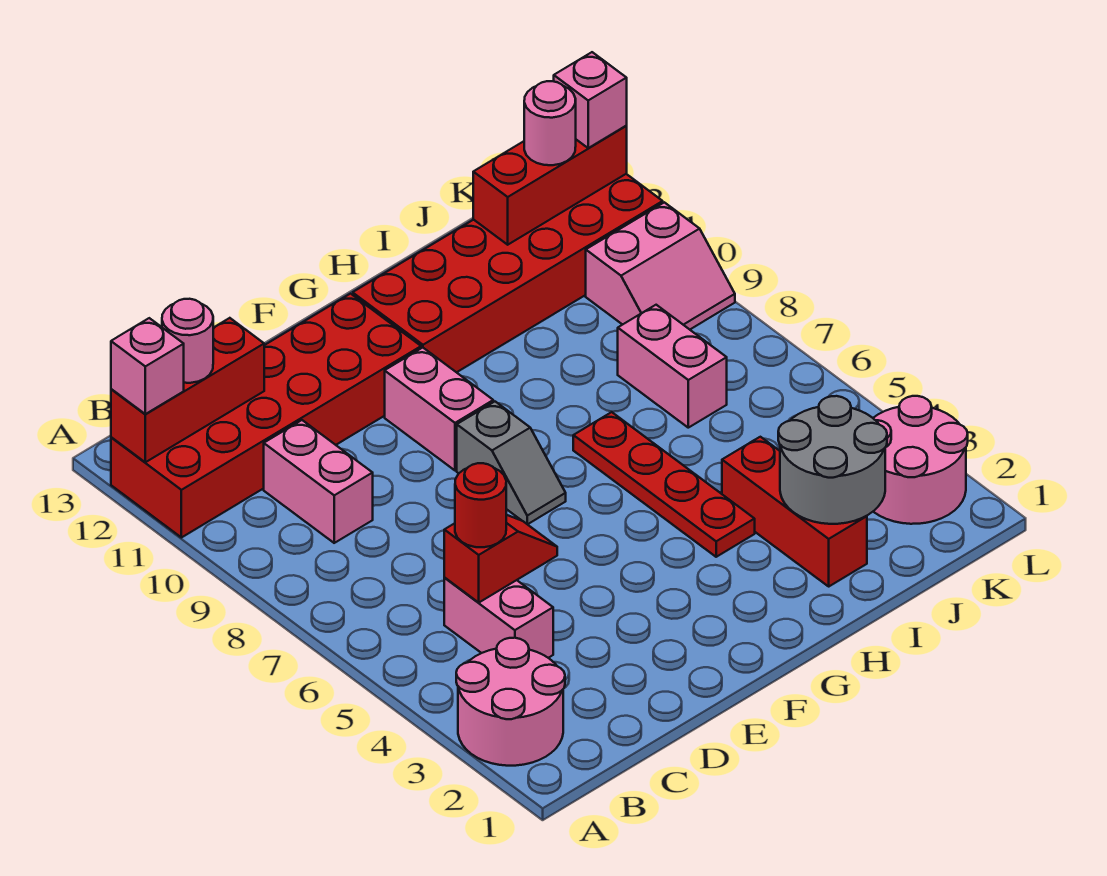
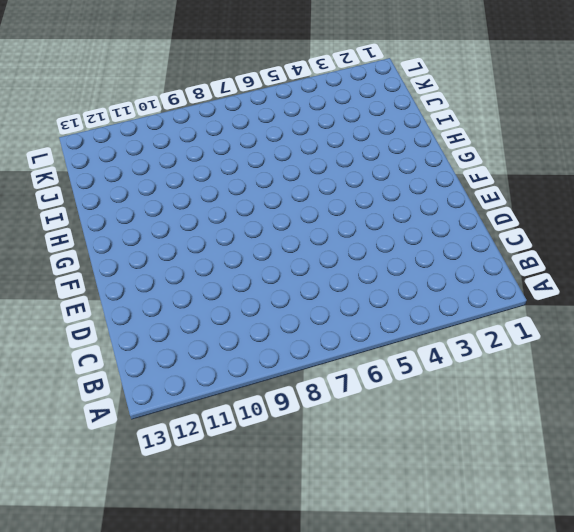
none -> pink round brick A2:B3 level 1
none -> red brick A11:F12 level 1
none -> pink brick C4:C5 level 1

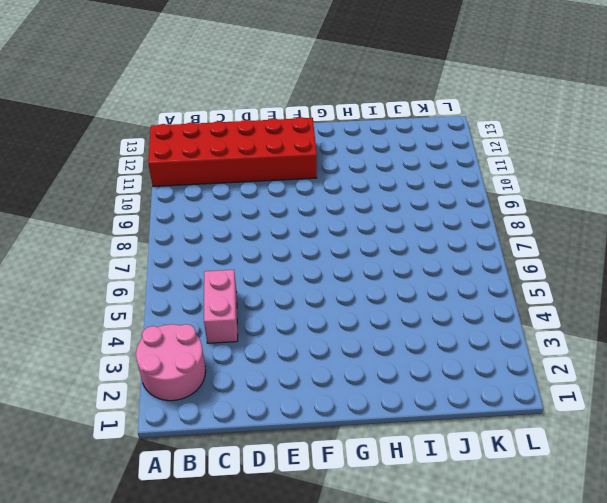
none -> pink brick C9:C10 level 1
none -> grey slope F7:F8 level 1 top 8
none -> pink brick F9:F10 level 1

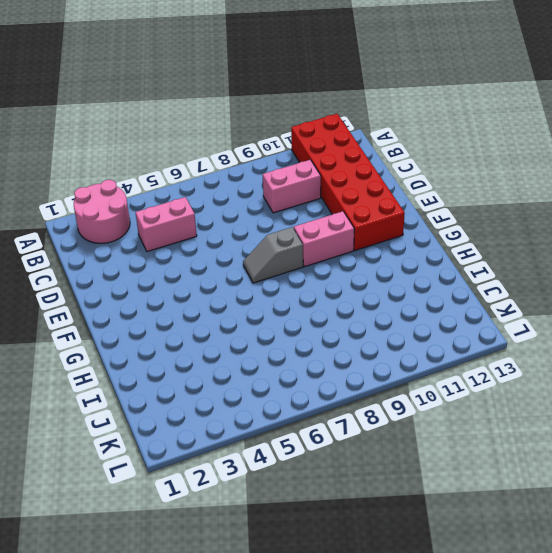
none -> red brick G11:L12 level 1
none -> red plate H4:H7 level 1
none -> red brick I2:I4 level 1

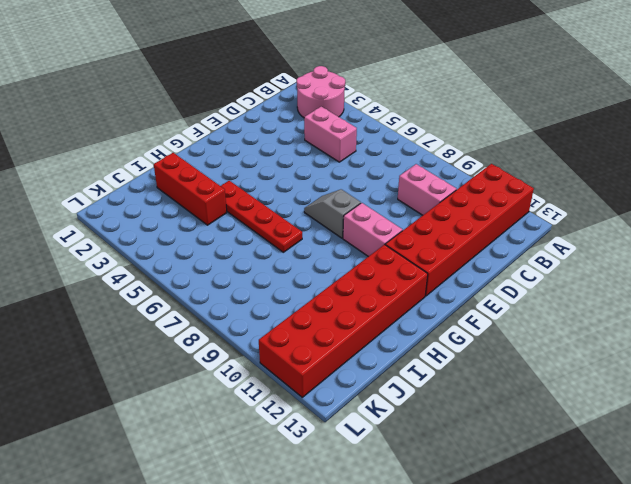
none -> pink brick J7:J8 level 1
none -> pink round brick K2:L3 level 1
none -> pink slope K9:L10 level 1 top 10

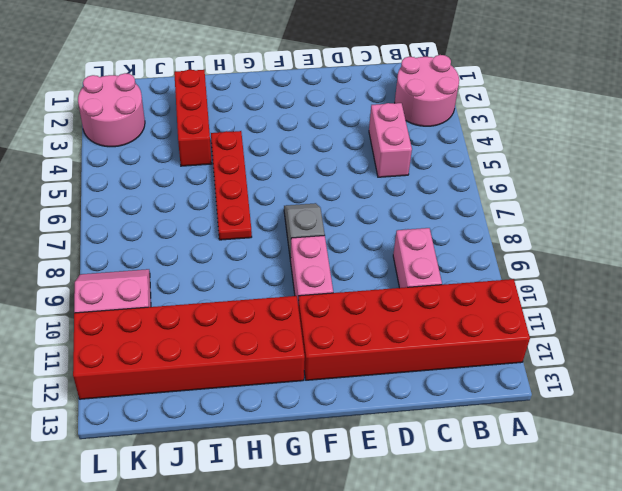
none -> pink brick J7:J8 level 1
none -> red brick A12:C12 level 2
none -> red slope C5:D5 level 2 top C

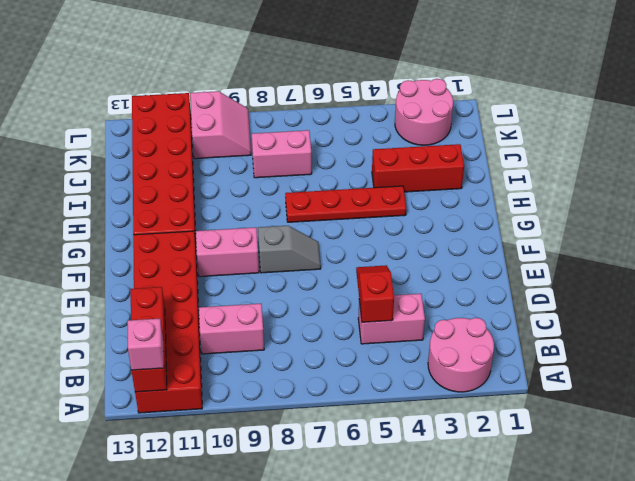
none -> grey round brick I2:J3 level 2
none -> red brick J12:L12 level 2
none -> pink round brick B12 level 3

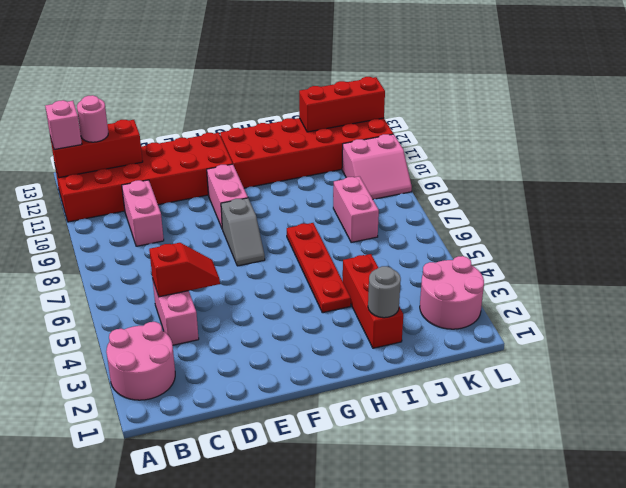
grey round brick I2 level 2 -> grey round brick I2:J3 level 2
none -> red round brick C5 level 3
none -> pink round brick K12 level 3
none -> pink brick L12 level 3

